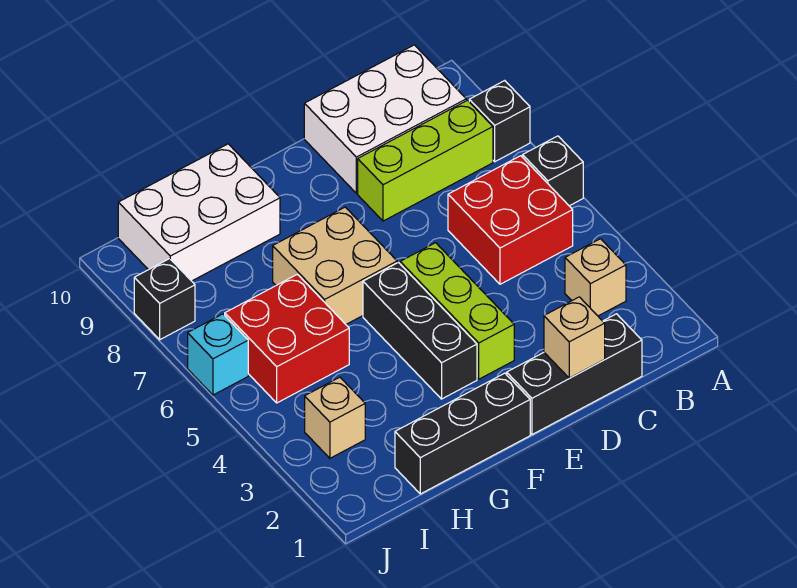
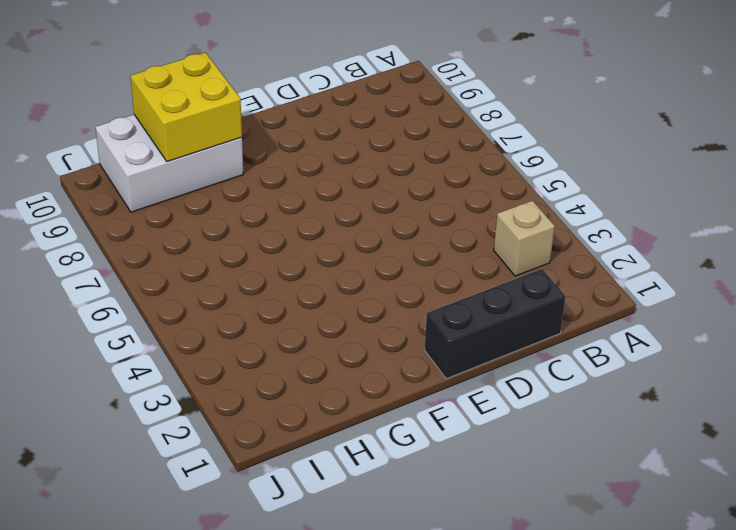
yellow brick G9:H10 level 2 -> none
none -> black brick A6 level 1
none -> black brick A8 level 1
none -> red brick B5:C6 level 1

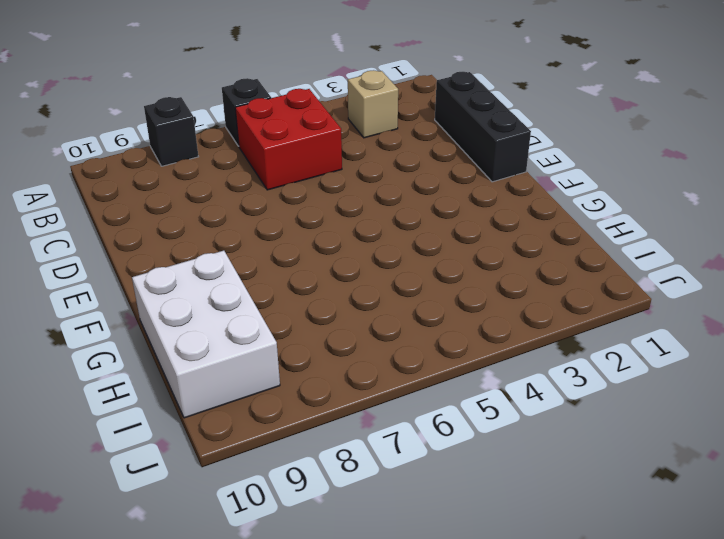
none -> lime brick B8:D8 level 1
none -> white brick B9:D10 level 1
none -> lime brick E3:E5 level 1

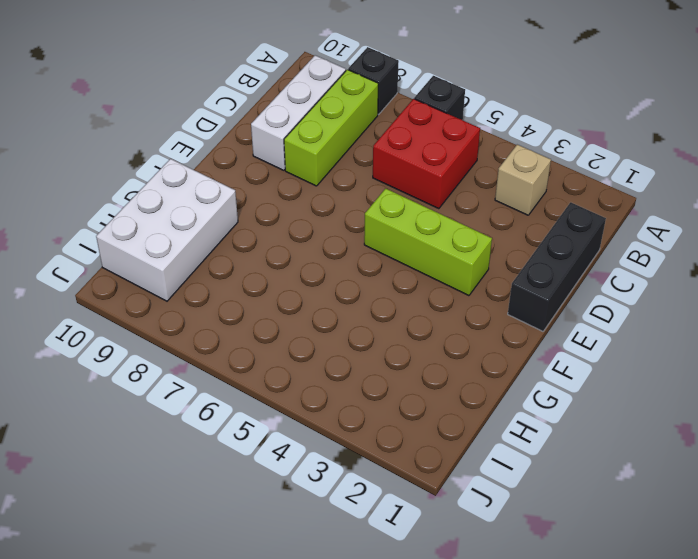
white brick B9:D9 level 1 -> white brick B9:D10 level 1
none -> black brick F1:H1 level 1
none -> black brick F3:F5 level 1
none -> tan brick F6:G7 level 1

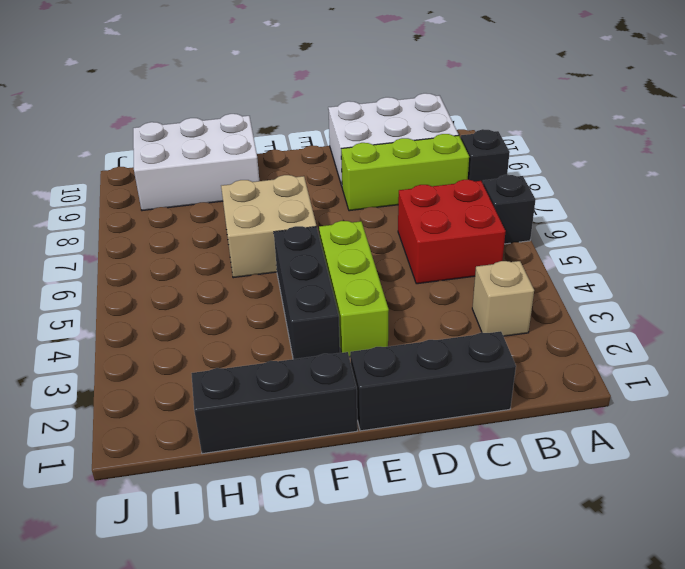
none -> red brick H5:I6 level 1
none -> tan brick I3 level 1
none -> cyan brick J6 level 1

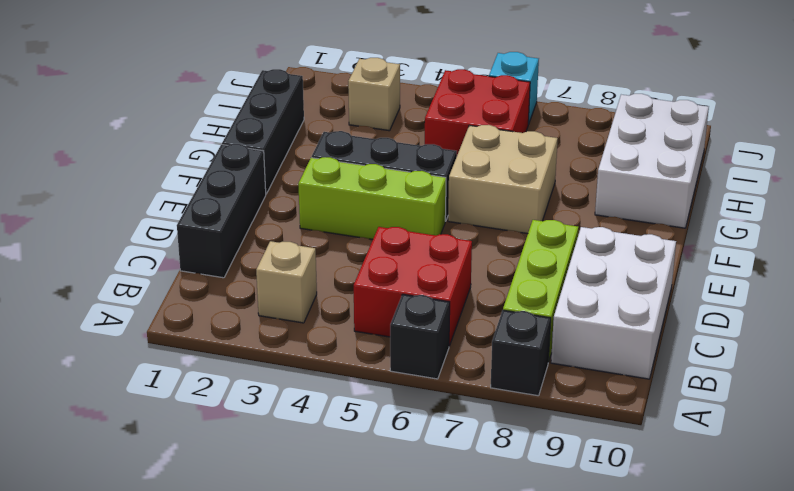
none -> black brick J8 level 1
none -> tan brick D1 level 2

